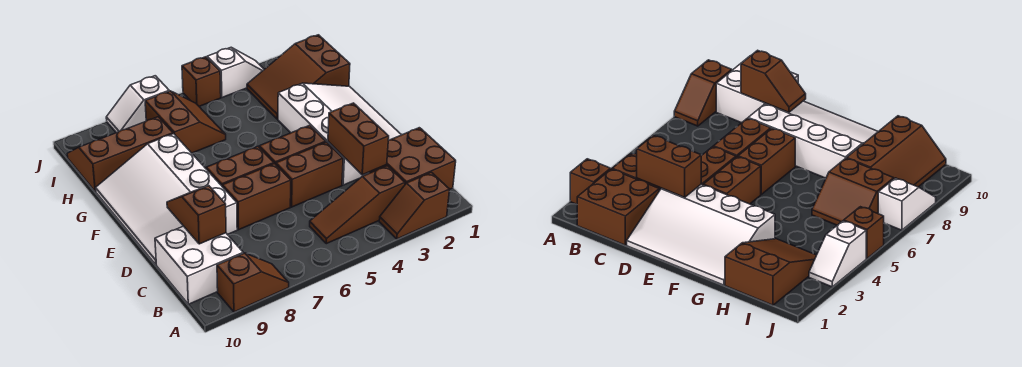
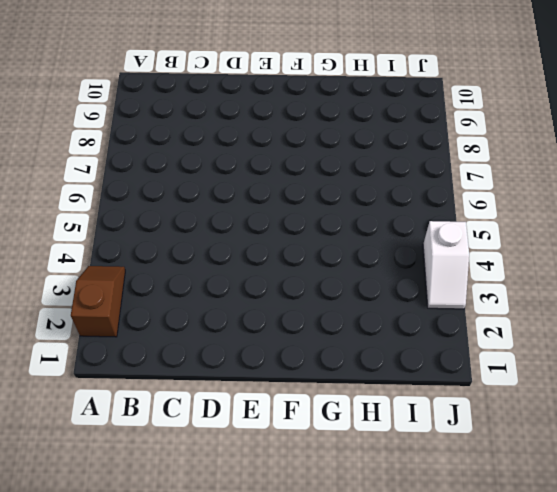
none -> brown slope A8:A9 level 1 top 9
none -> brown brick B1:C2 level 1
none -> brown slope B3:B5 level 1 top 3

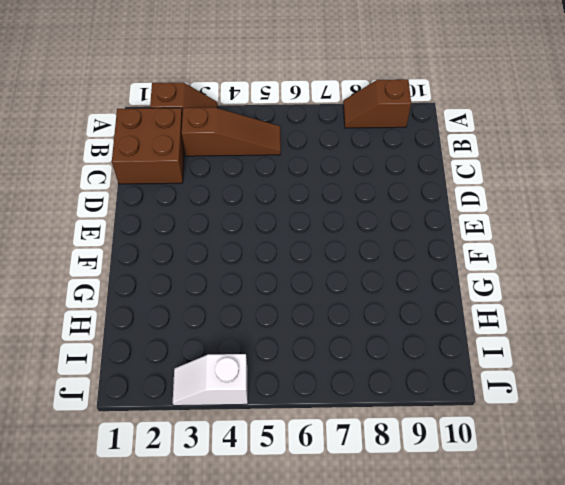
none -> white brick B9:C10 level 1
none -> white slope D1:G3 level 1 top 3
none -> brown brick D4:D5 level 1

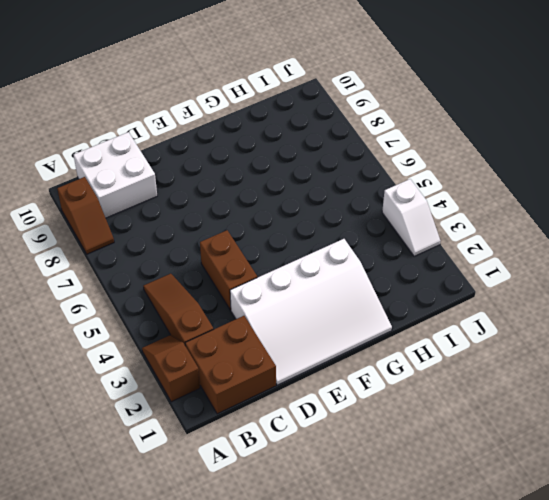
none -> brown brick D6:D7 level 1
none -> white slope D8:G10 level 1 top 8
none -> brown brick E4:E5 level 1

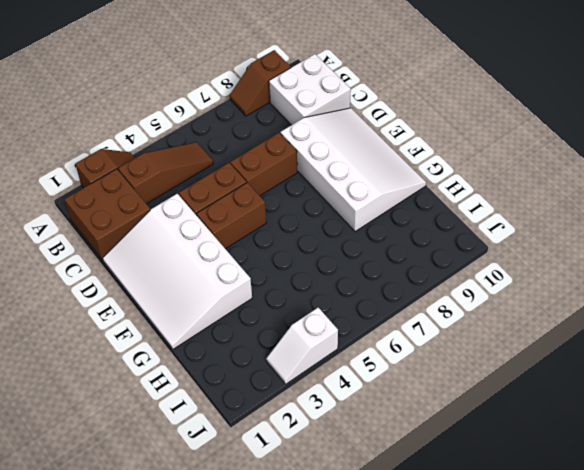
none -> brown brick E6:E7 level 1
none -> brown slope H1:I3 level 1 top 1
none -> brown slope H6:I7 level 1 top 7

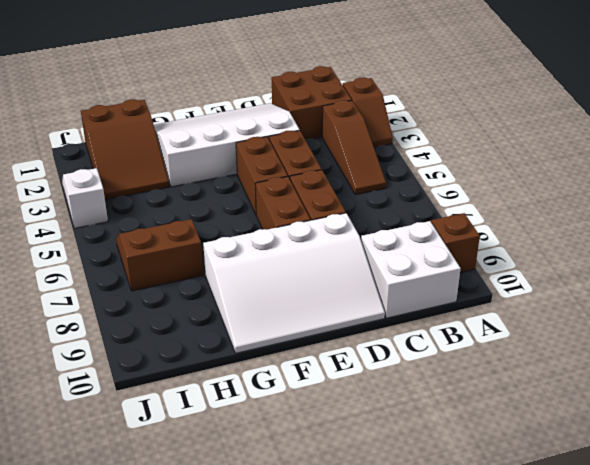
none -> brown slope H8:I10 level 1 top H
none -> brown brick J5 level 1
none -> white slope J7:J8 level 1 top 7

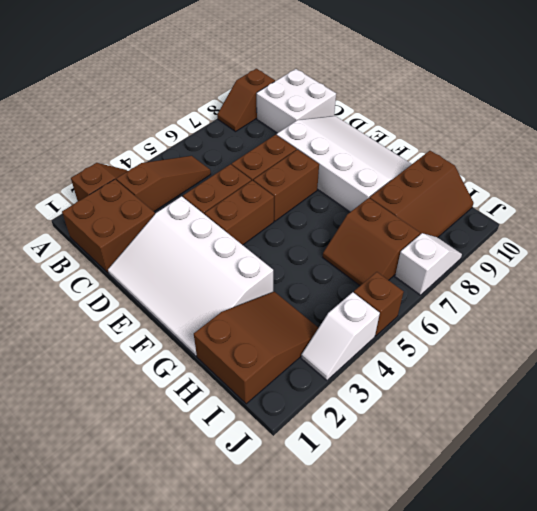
none -> brown brick C3:D3 level 2
none -> brown slope C9:D9 level 2 top C

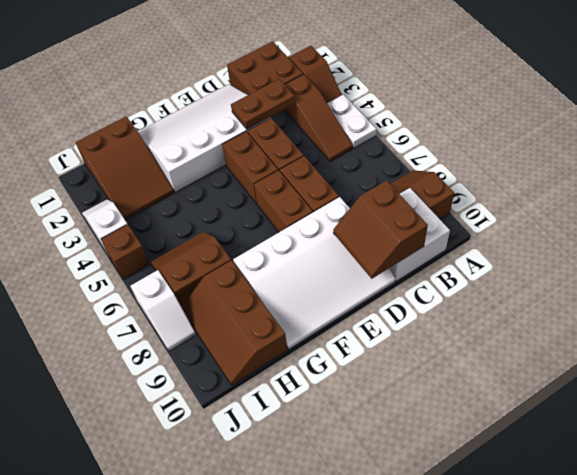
white plate A4:A5 level 1 -> none
brown plate C3:D3 level 2 -> brown brick C3:D3 level 2
brown slope C9:D10 level 2 top C -> brown slope C9:D9 level 2 top C

